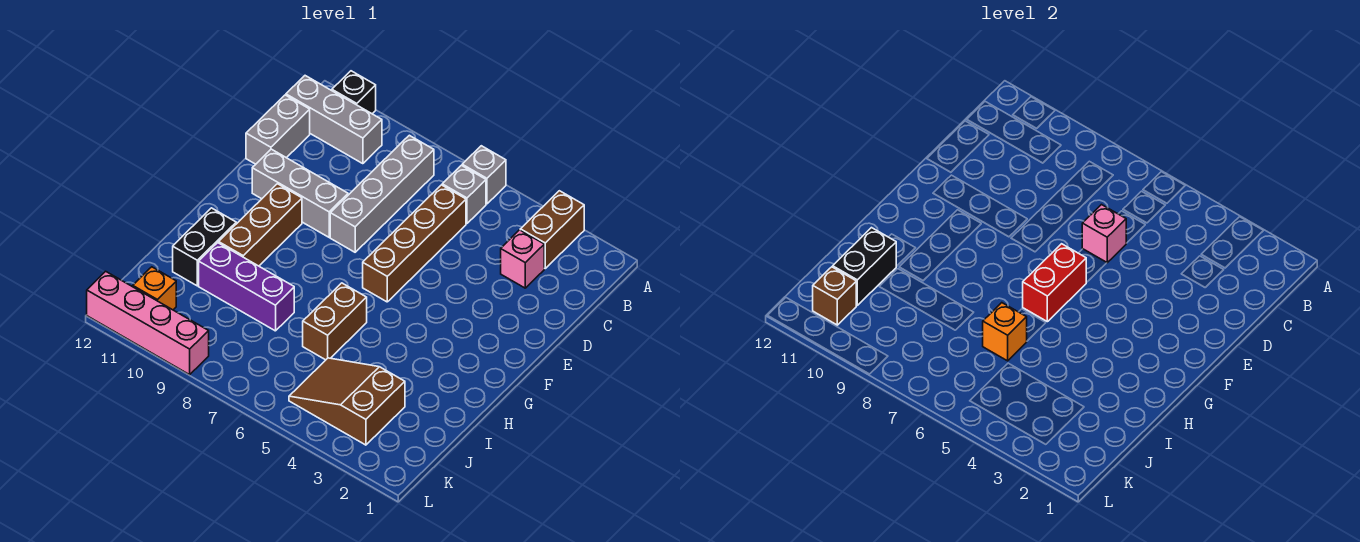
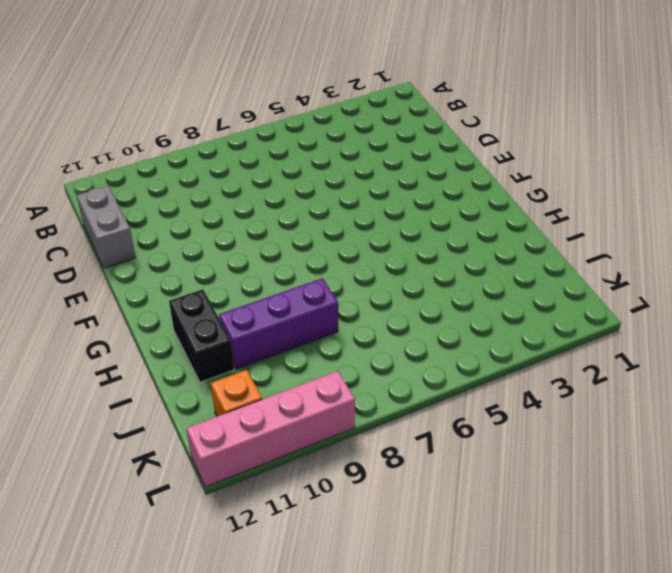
none -> brown brick A3:B3 level 1
none -> grey brick A6 level 1
none -> black brick A11 level 1

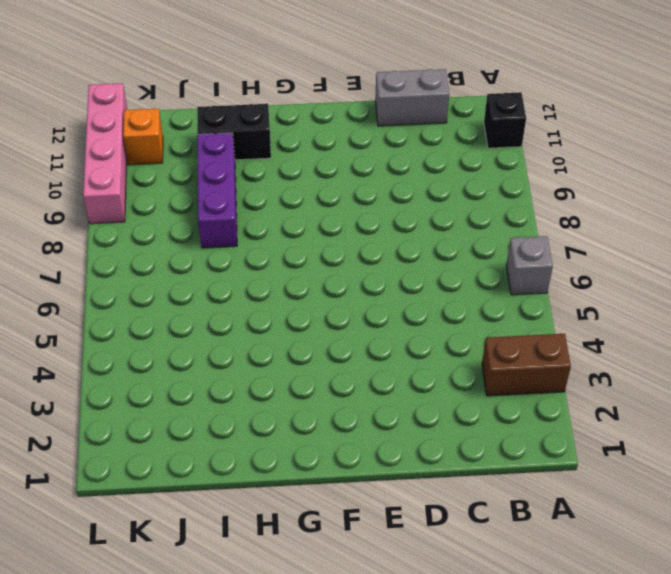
none -> grey brick B6 level 1
none -> grey brick B8:E8 level 1
none -> grey brick B10:B12 level 1

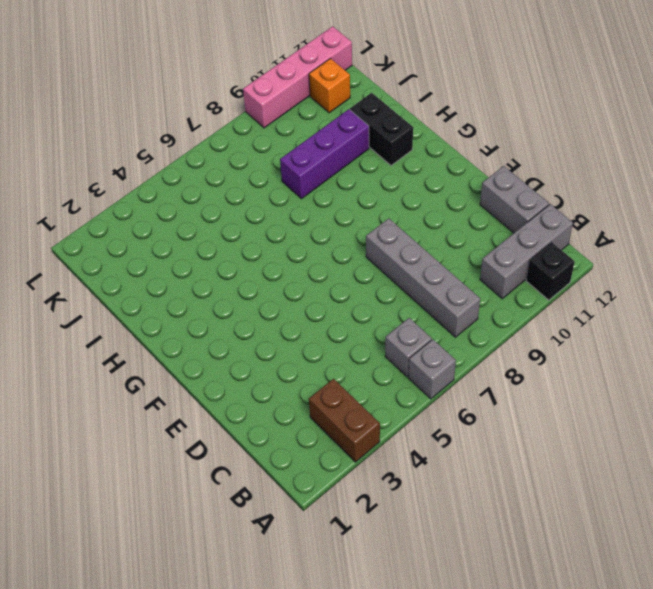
none -> pink brick C3 level 1
none -> brown brick C6:F6 level 1
none -> grey brick E9:E11 level 1

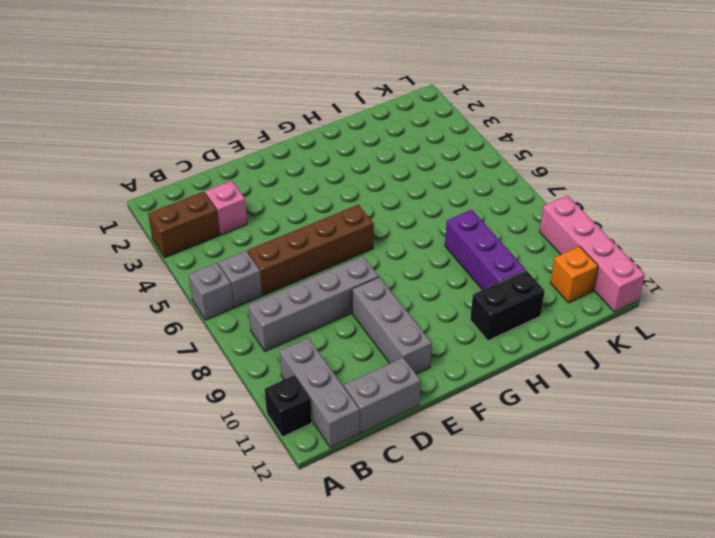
none -> brown brick F10:H10 level 1
none -> brown brick H6:I6 level 1
none -> brown slope J3:K5 level 1 top 3

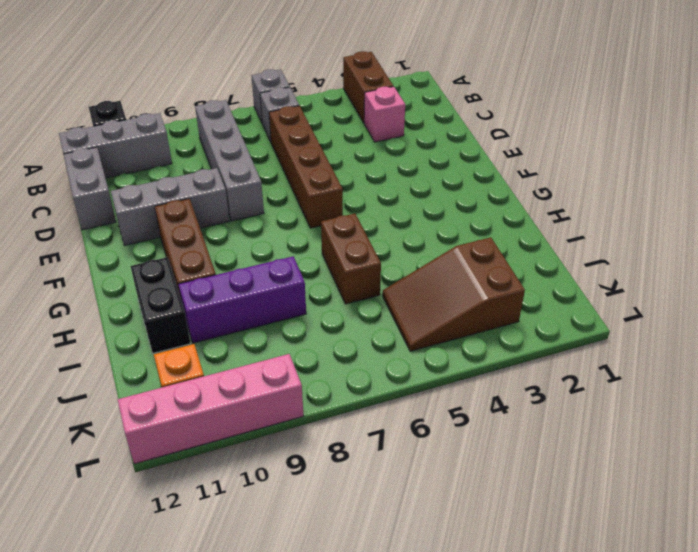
none -> pink brick D6 level 2
none -> red brick F6:G6 level 2
none -> orange brick I6 level 2

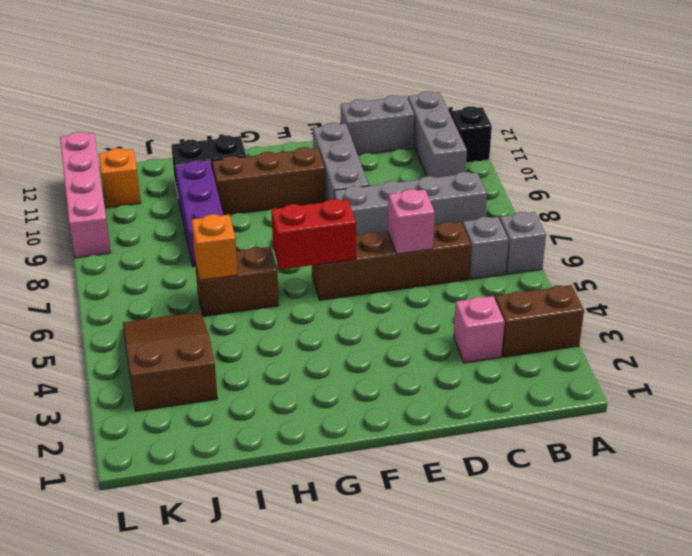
none -> black brick I11:J11 level 2
none -> brown brick K11 level 2

